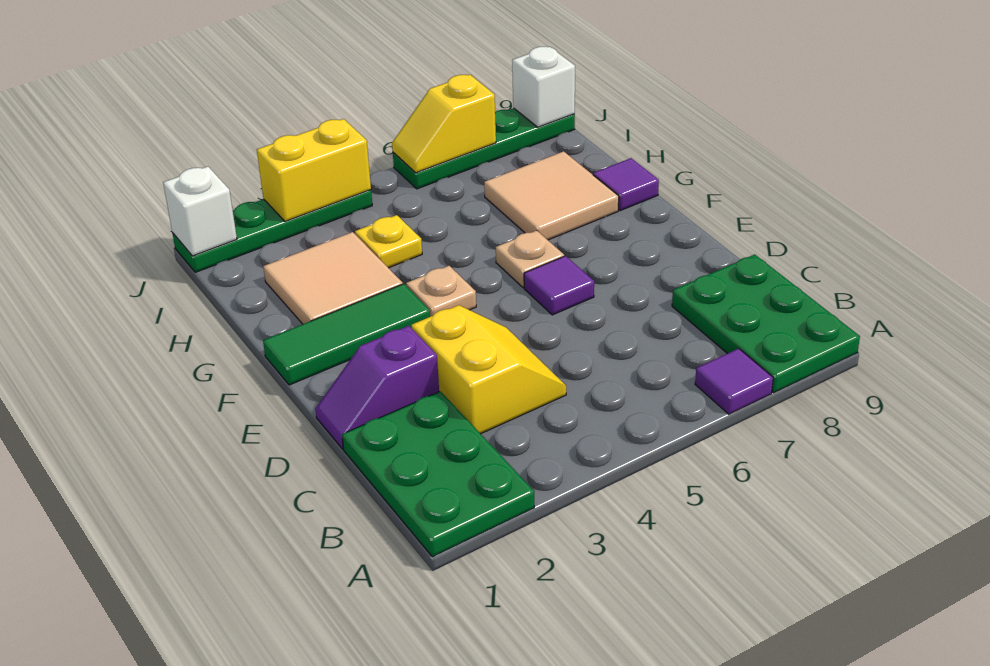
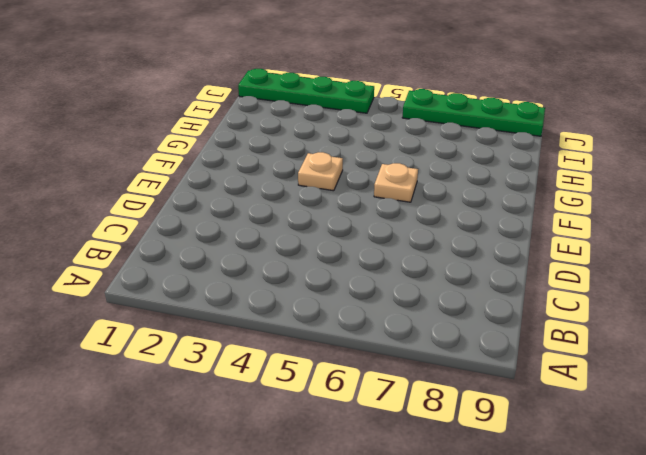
none -> green plate A1:C2 level 1
none -> purple tile A7 level 1
none -> green plate A8:C9 level 1

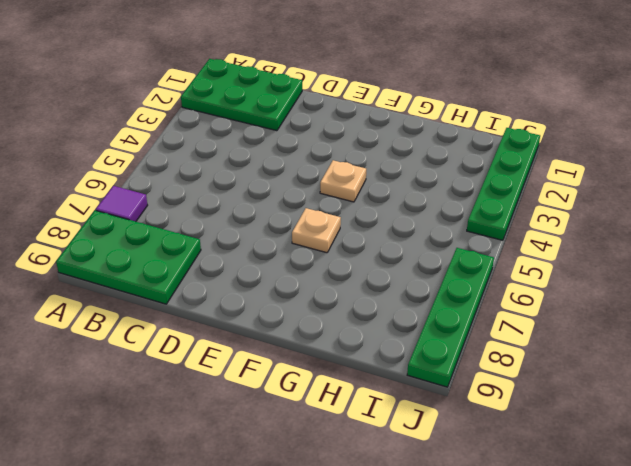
none -> yellow slope C3:D4 level 1 top 3
none -> purple slope D1:D2 level 1 top 2
none -> purple tile E6 level 1

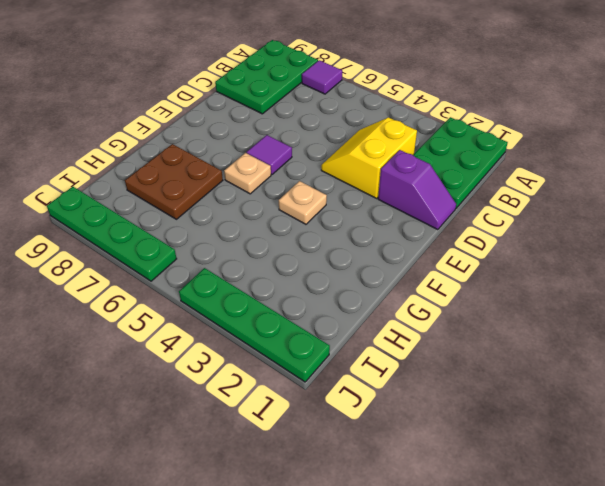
brown plate G7:H8 level 1 -> tan tile G7:H8 level 1
none -> green tile F1:F3 level 1
none -> tan tile G2:H3 level 1
none -> purple tile G9 level 1

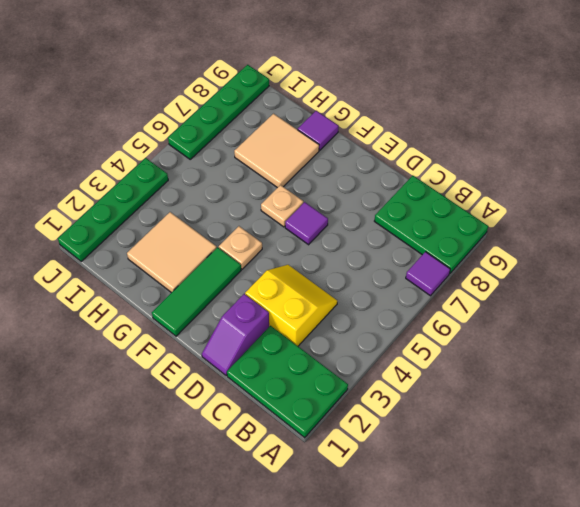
none -> yellow plate H4 level 1
none -> white brick J1 level 2
none -> yellow brick J3:J4 level 2

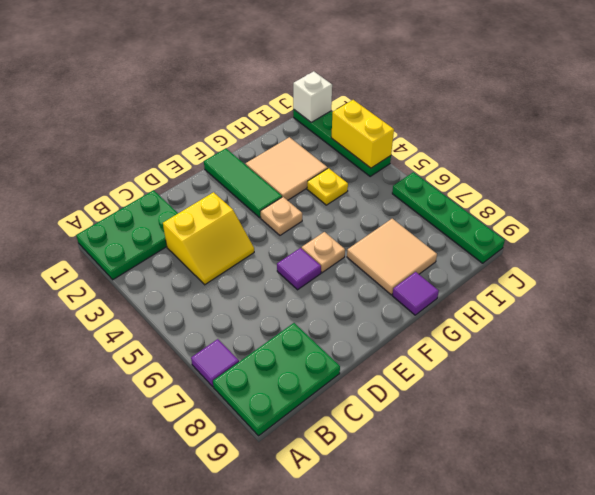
none -> purple slope D1:D2 level 1 top 2
none -> yellow slope J6:J7 level 2 top 7
none -> white brick J9 level 2

